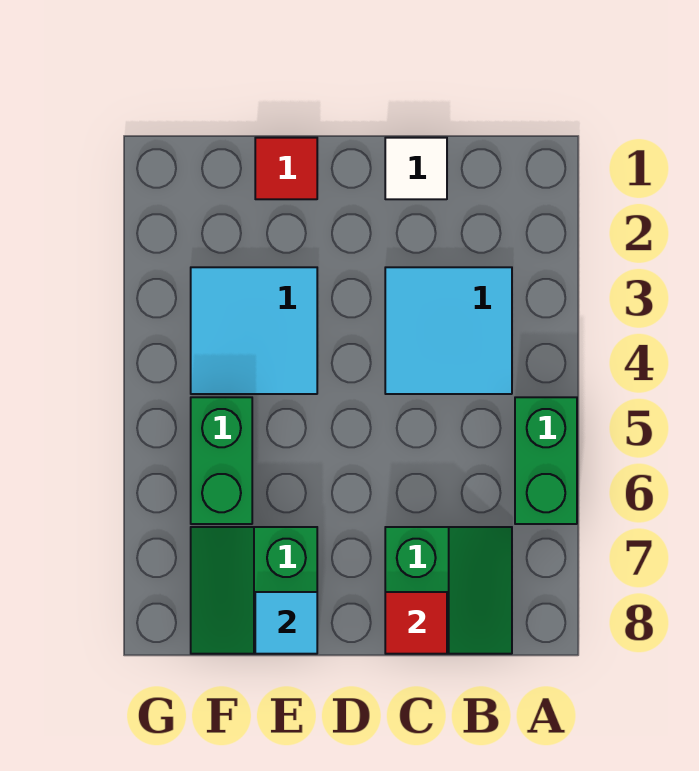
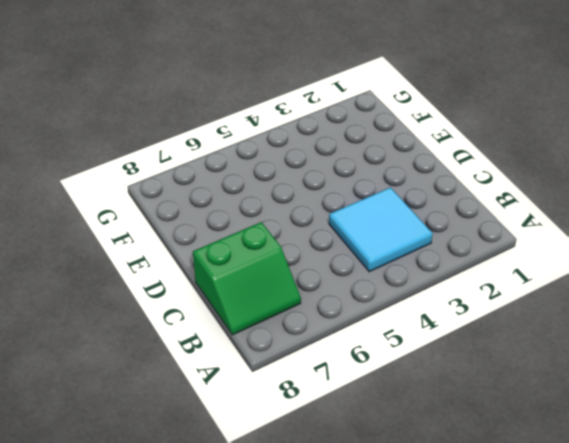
none -> green brick A5:A6 level 1
none -> white tile C1 level 1

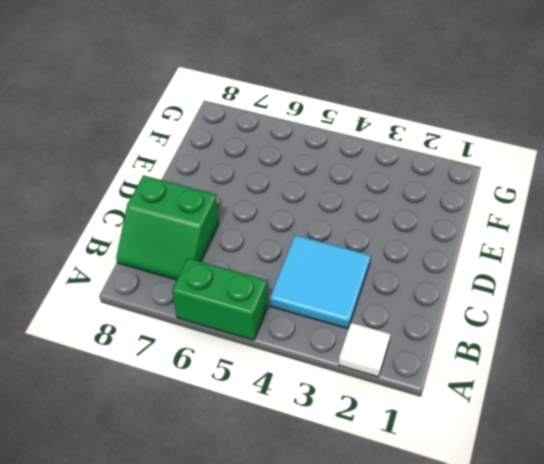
white tile A2 level 1 -> white tile C1 level 1
none -> red tile E1 level 1
none -> cyan tile E3:F4 level 1

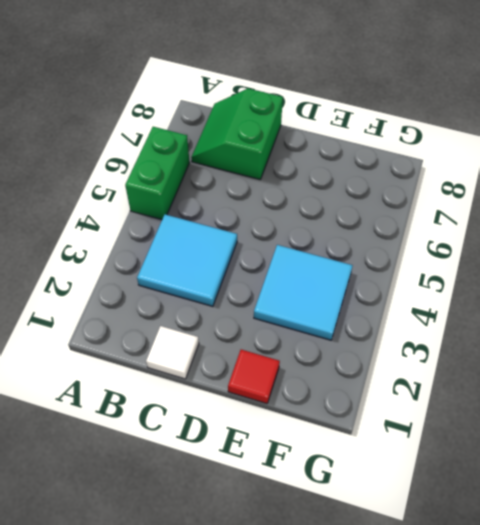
none -> green slope E7:F8 level 1 top E
none -> green brick F5:F6 level 1

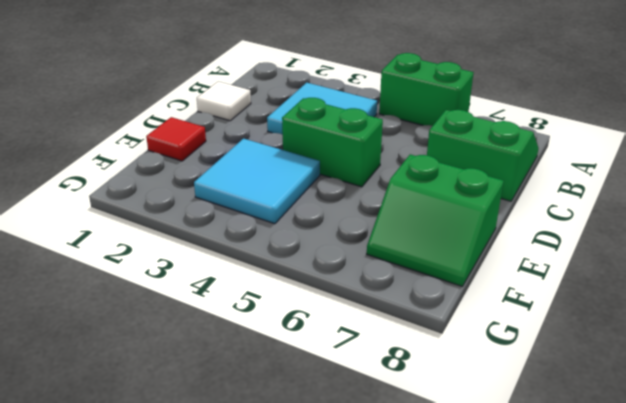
green brick D4:D5 level 1 -> green brick F5:F6 level 1
none -> red tile C8 level 2
none -> cyan tile E8 level 2

